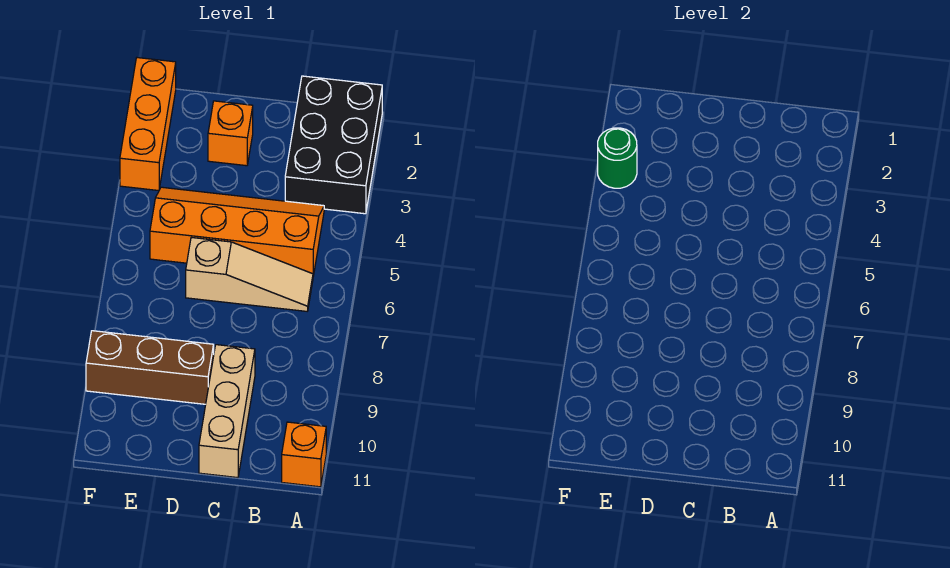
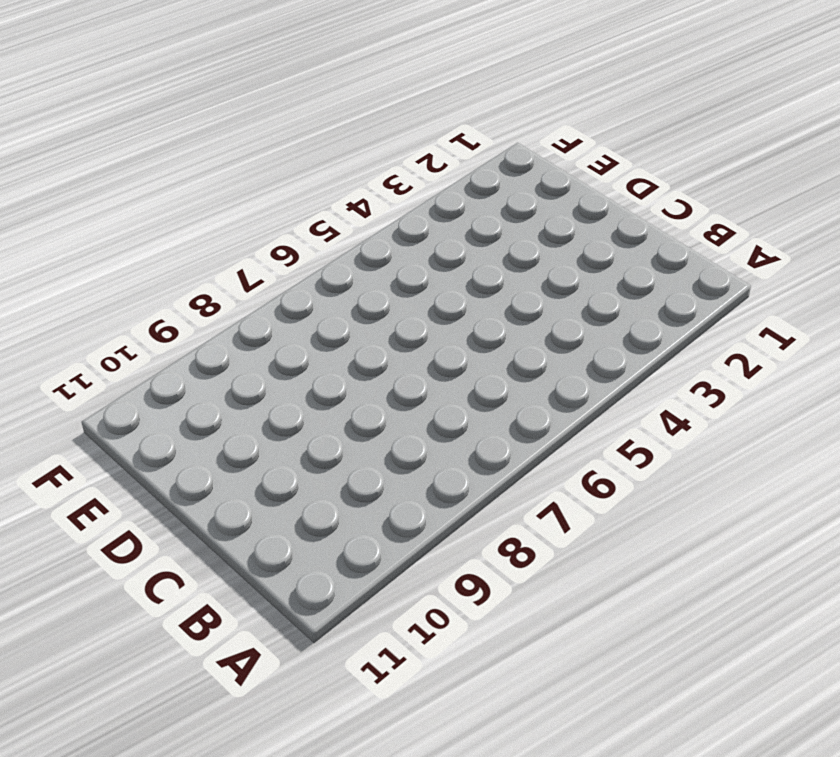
none -> black brick A1:B3 level 1
none -> orange brick A11 level 1

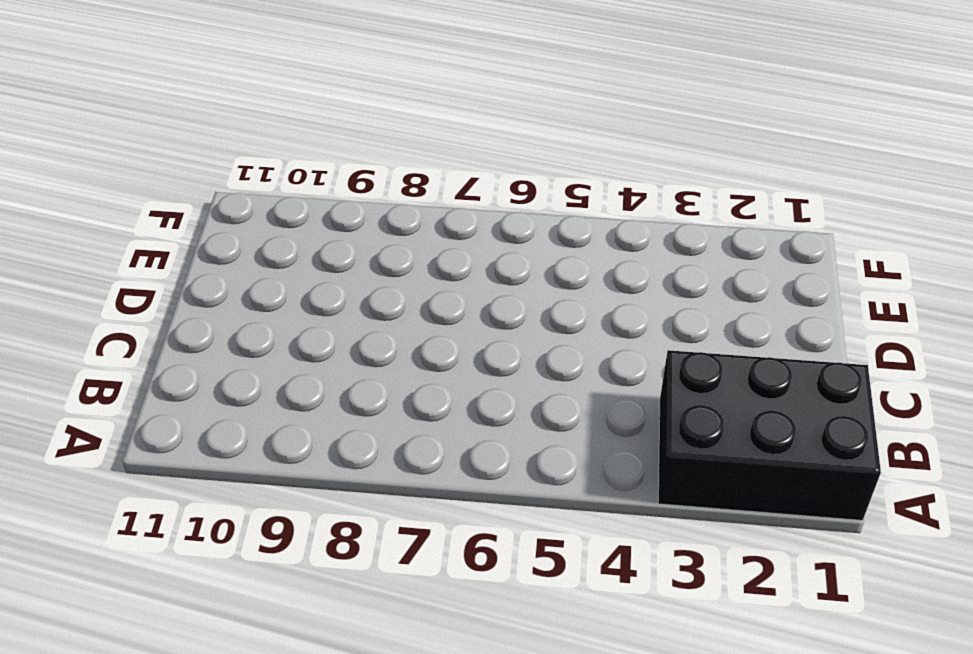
none -> orange brick A11 level 1
none -> orange slope B4:E5 level 1 top 5

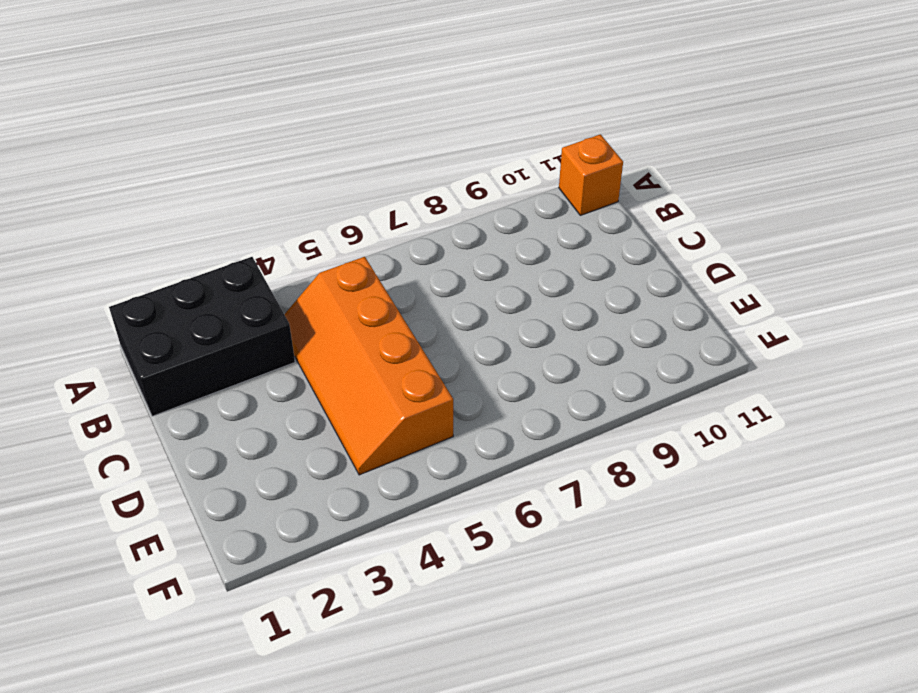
none -> tan slope B6:D6 level 1 top D
none -> tan brick C9:C11 level 1

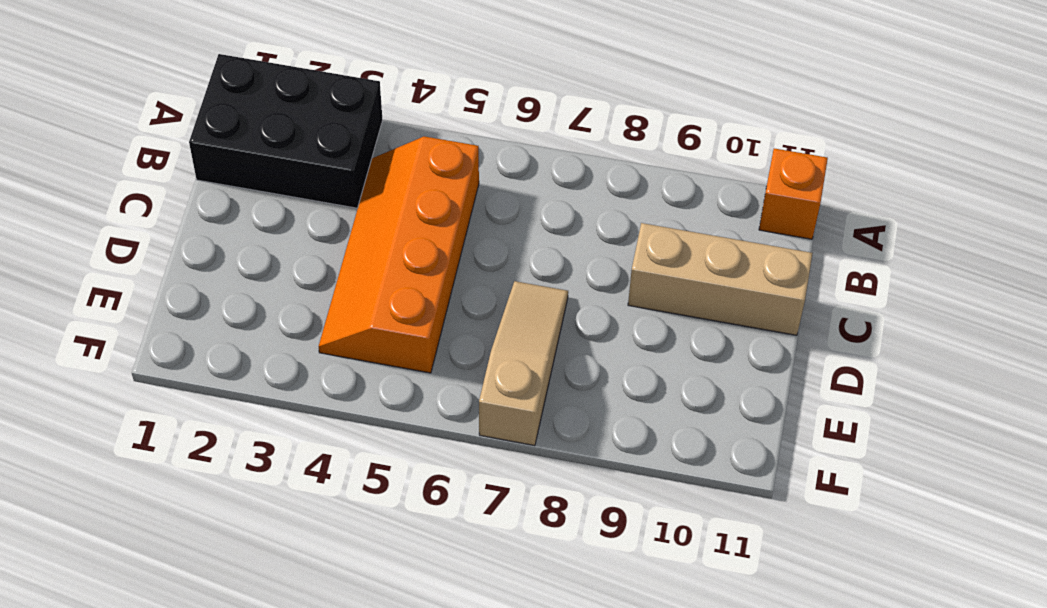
tan slope D7:F7 level 1 top F -> tan slope B6:D6 level 1 top D
none -> orange brick D2 level 1
none -> brown brick D9:F9 level 1

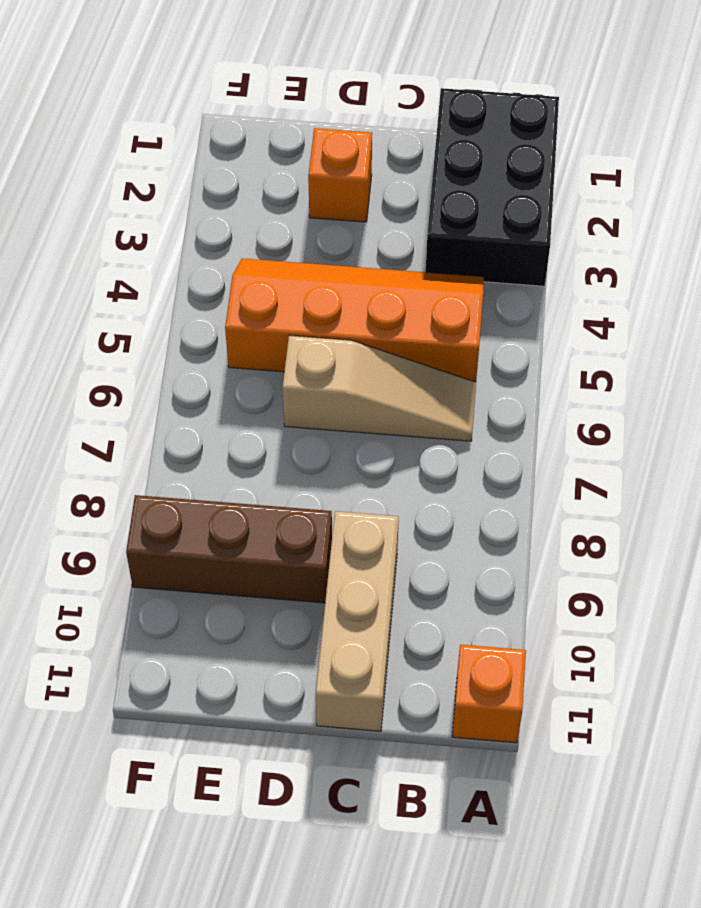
none -> orange brick F1:F3 level 1
none -> green round brick F3 level 2

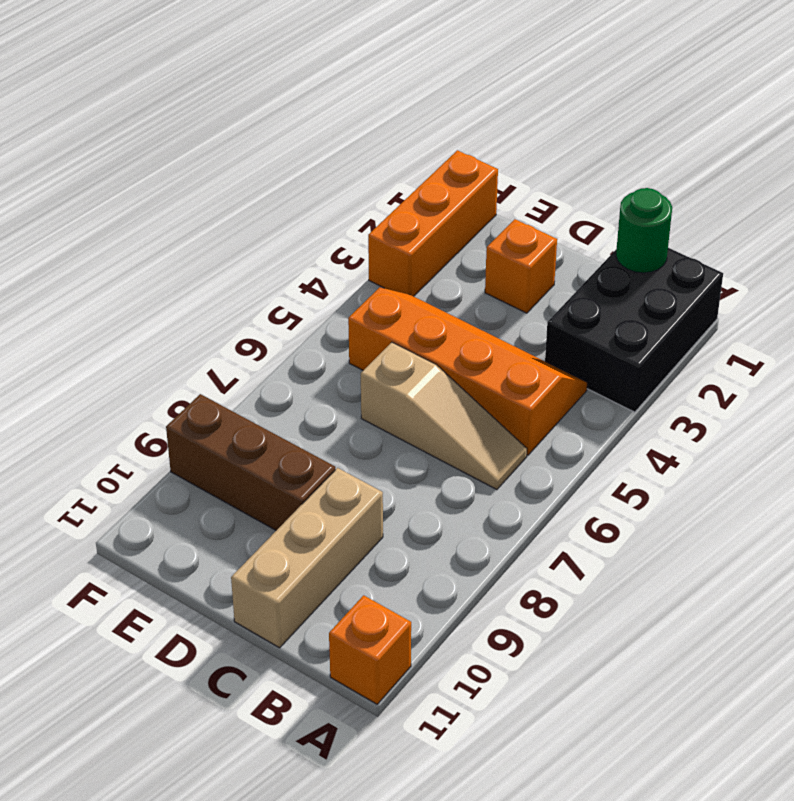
green round brick B1 level 2 -> green round brick F3 level 2

